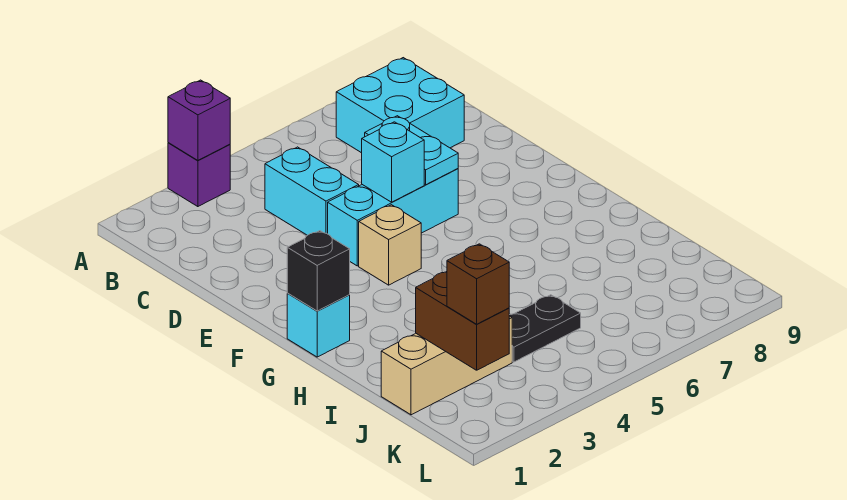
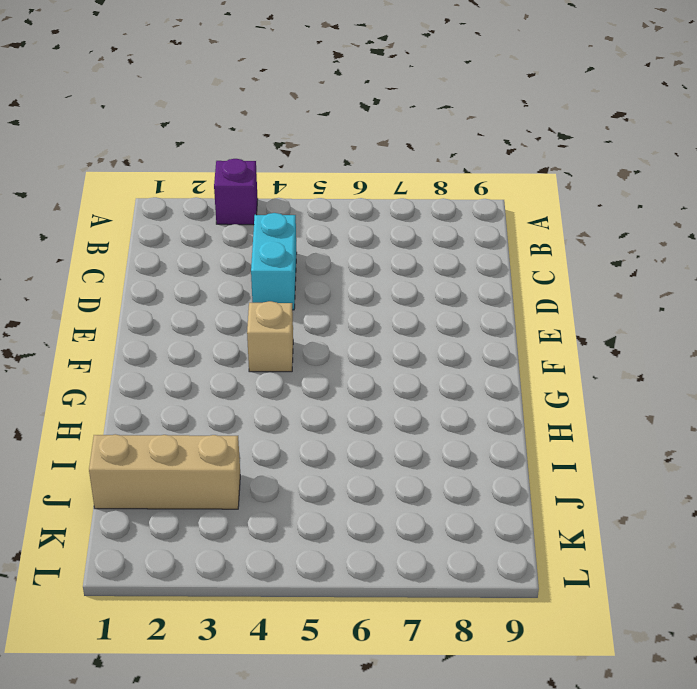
none -> cyan brick B7:C8 level 1
none -> cyan brick E4:E6 level 1
none -> cyan brick G1 level 1

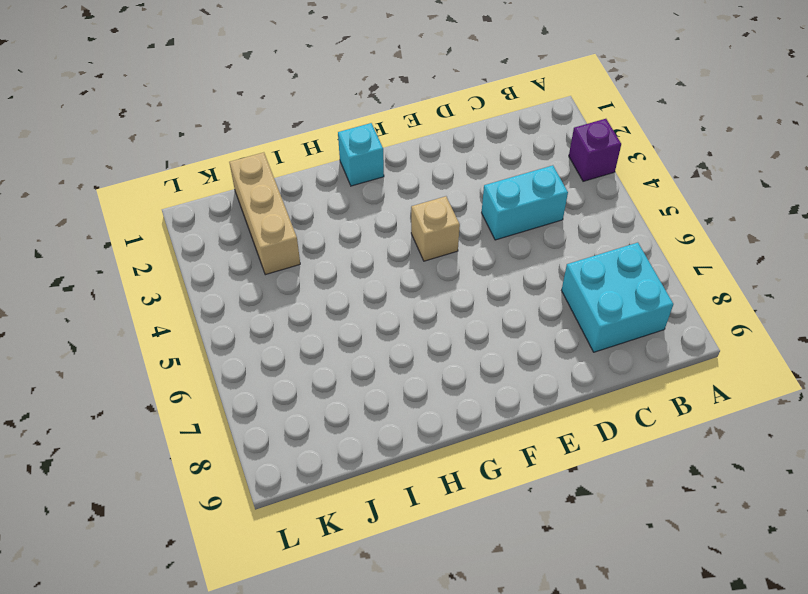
none -> cyan brick E4:E6 level 1
none -> black plate J4:J5 level 1
none -> purple brick A3 level 2

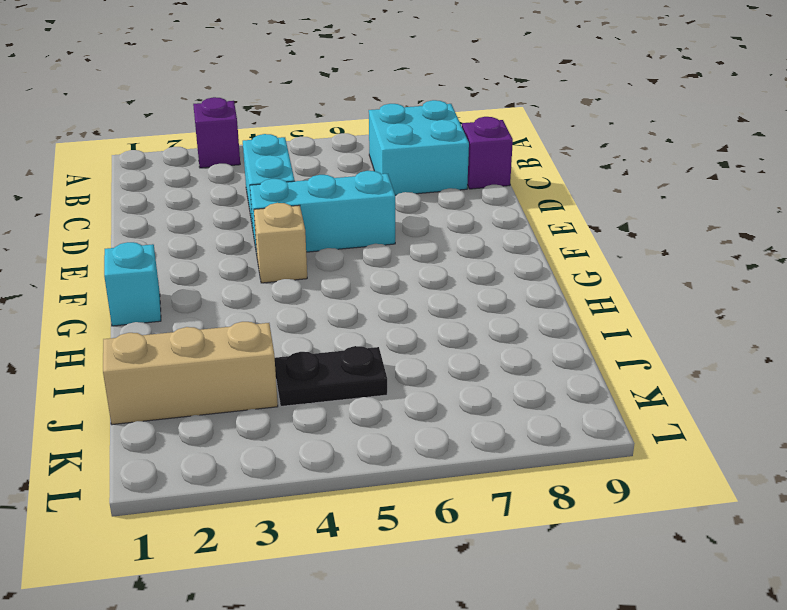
purple brick C9 level 1 -> purple brick A3 level 2
none -> cyan plate D6:E6 level 2
none -> cyan brick E5 level 2
none -> black brick G1 level 2

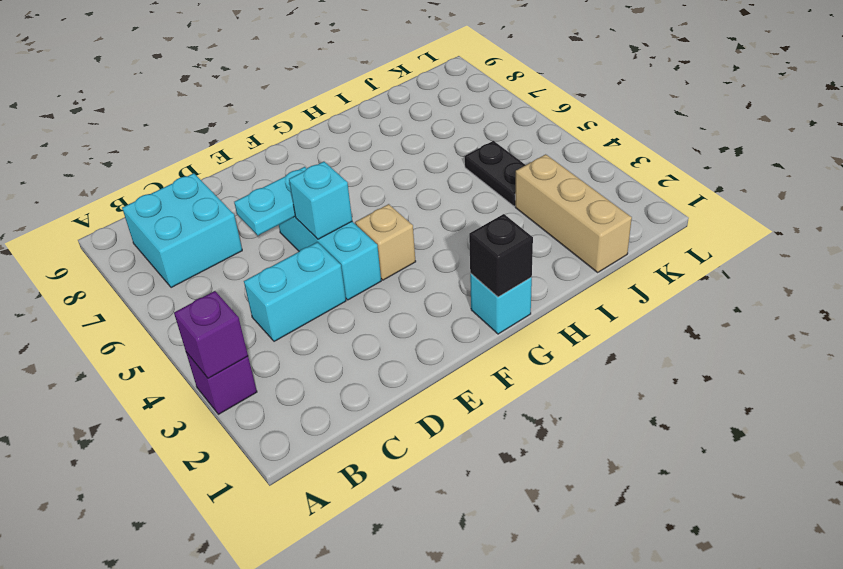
none -> brown brick J2:K2 level 2
none -> brown brick K2 level 3

